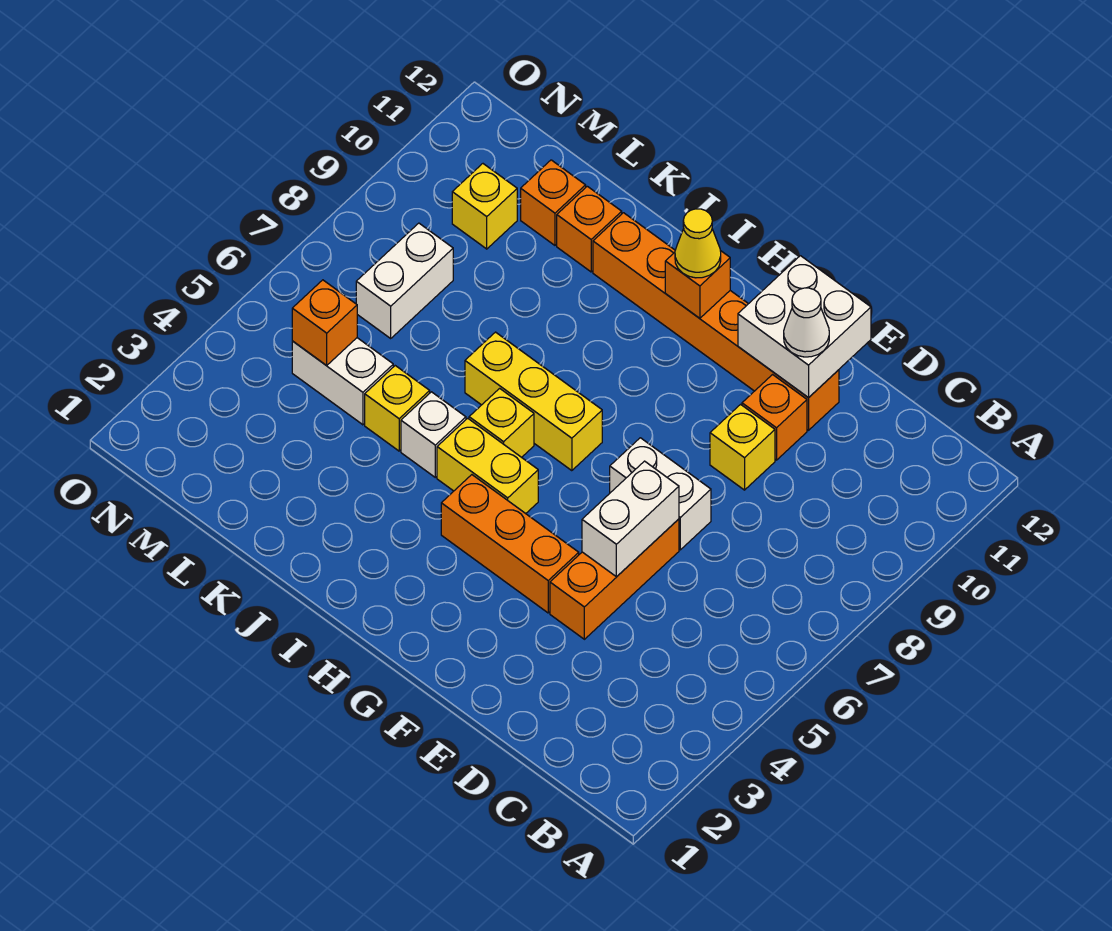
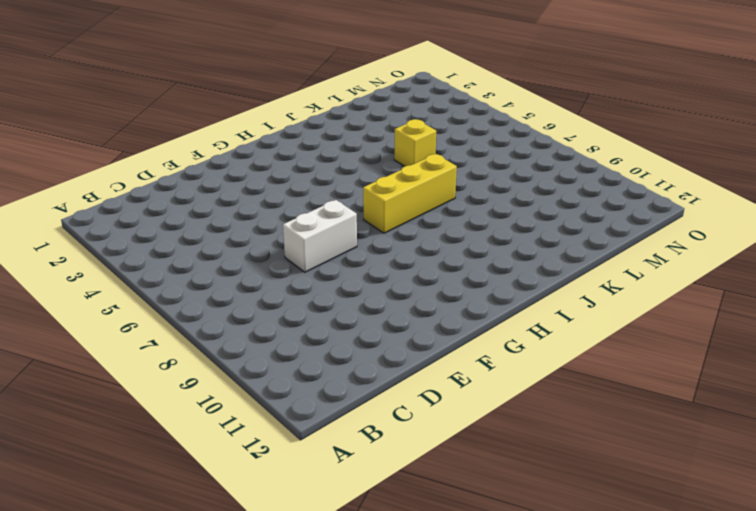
none -> orange brick E4:E6 level 1
none -> yellow brick E9 level 1
none -> orange brick E10 level 1

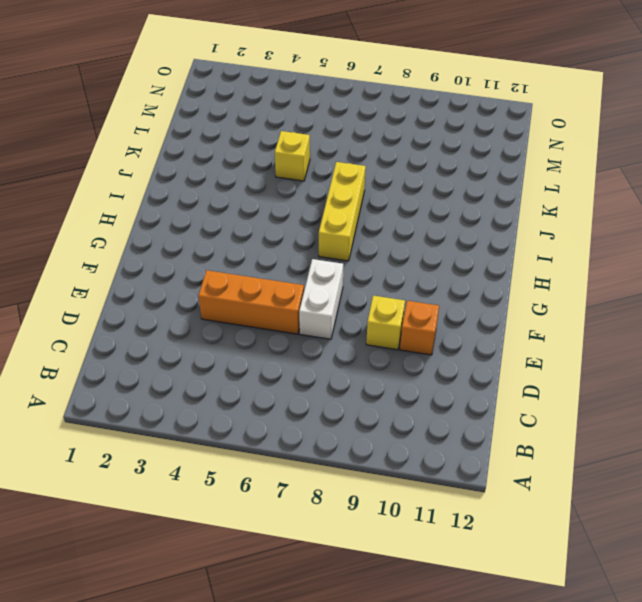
none -> orange brick E11:J11 level 1
none -> orange brick F4:H4 level 1
none -> yellow brick H5:I5 level 1

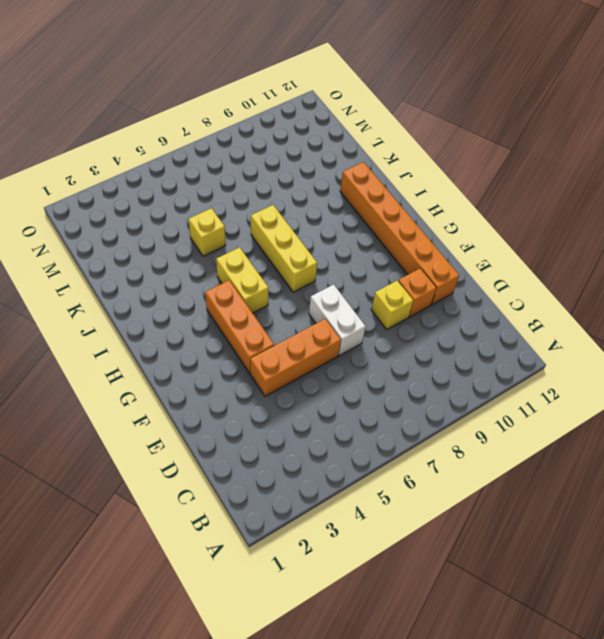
none -> yellow brick I6 level 1
none -> white brick J5 level 1
none -> orange brick K11 level 1

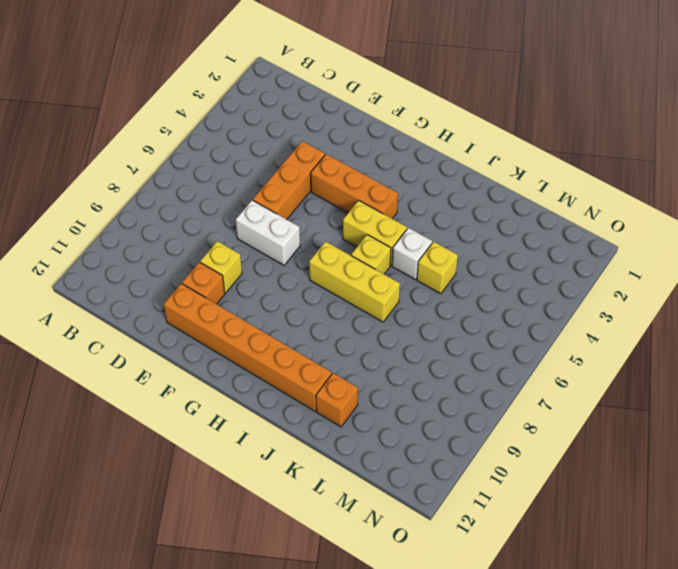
none -> white brick L5:M5 level 1
none -> orange brick L11 level 1
none -> white brick M7:M8 level 1

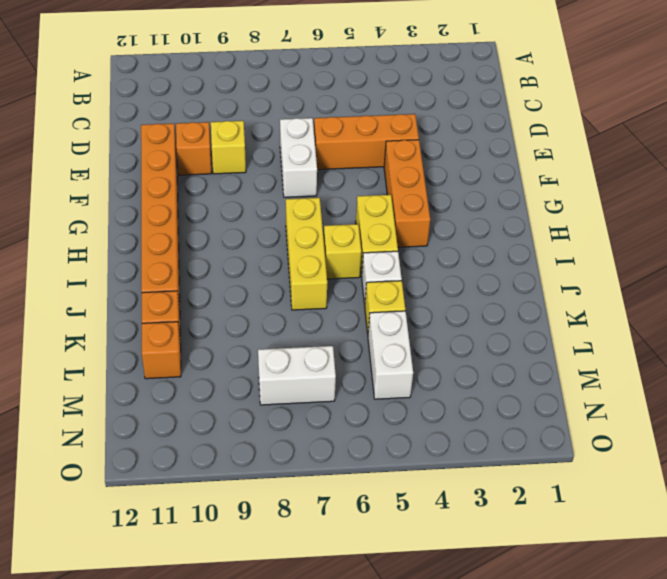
none -> yellow brick M10 level 1
none -> white brick E5:E6 level 2
none -> white brick E11:F12 level 2

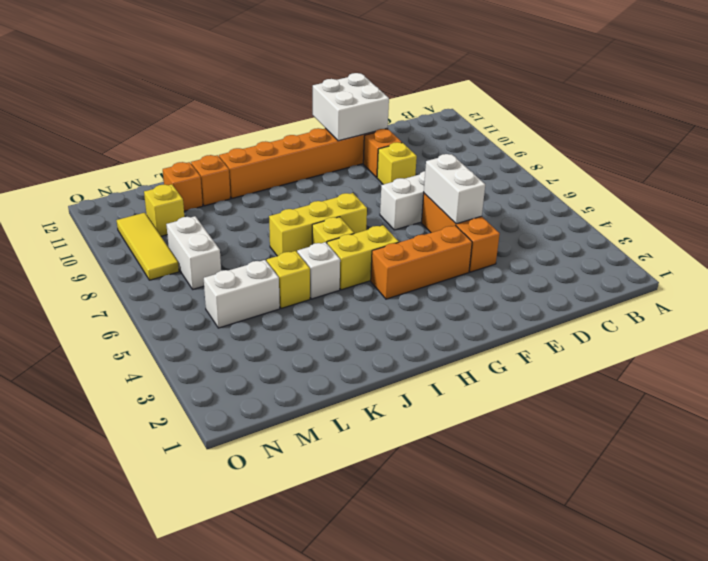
yellow tile N8:N10 level 1 -> none
none -> orange brick H11 level 2
none -> orange brick M5 level 2
none -> white cone E11 level 3

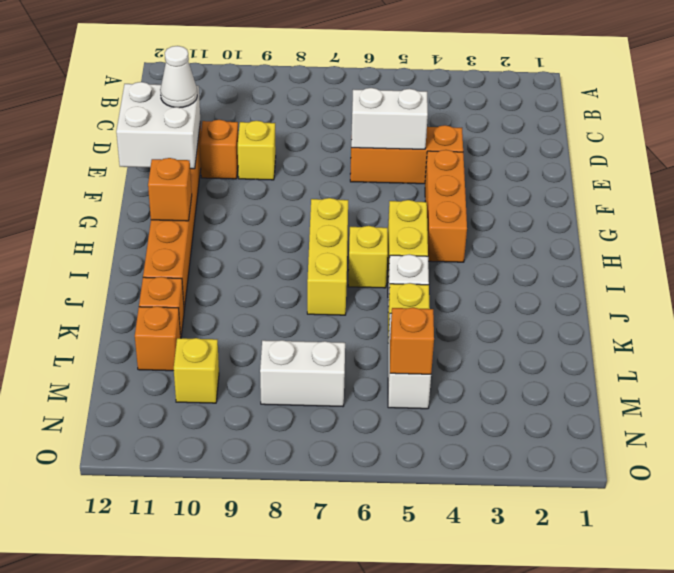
none -> white brick E7:F7 level 1
none -> yellow cone H11 level 3

